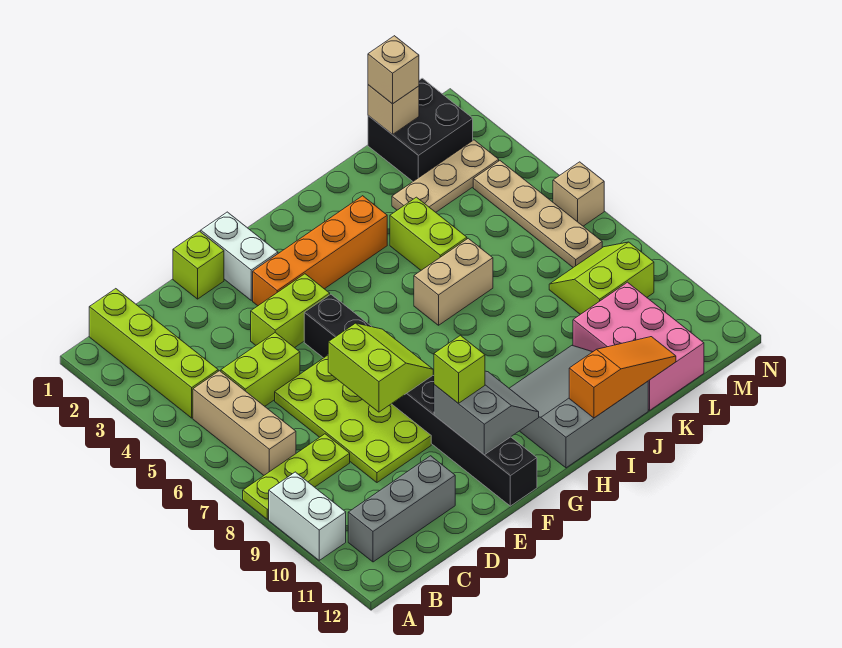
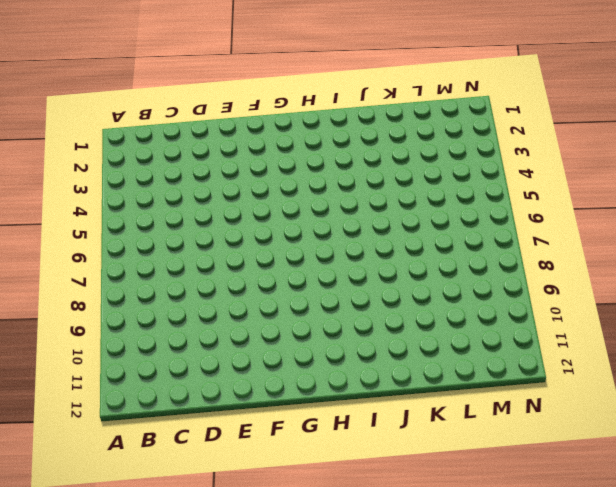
none -> lime plate A8:C8 level 1
none -> white brick A9:A10 level 1
none -> lime brick B1:B4 level 1

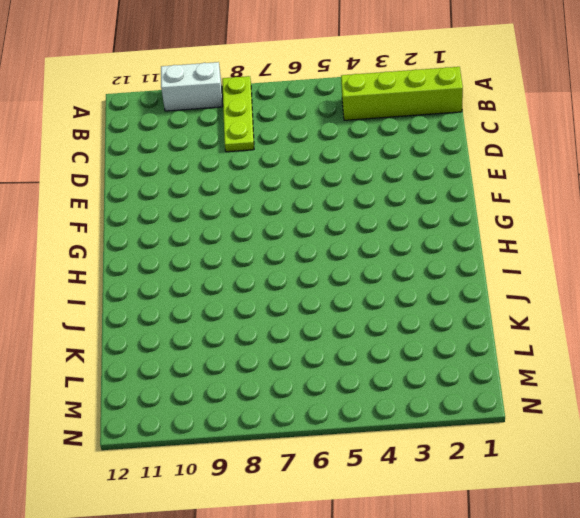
none -> tan brick B5:B7 level 1
none -> grey brick B11:D11 level 1
none -> lime brick C5:D5 level 1

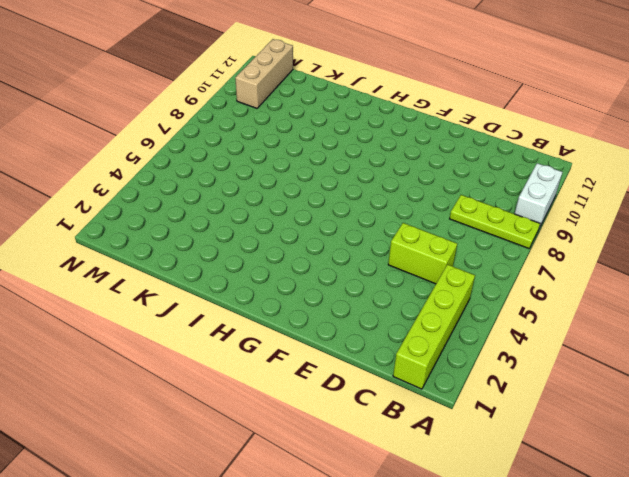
tan brick M10:M12 level 1 -> tan brick B5:B7 level 1
none -> grey brick B11:D11 level 1
none -> lime plate D6:E9 level 1
none -> lime brick E1 level 1

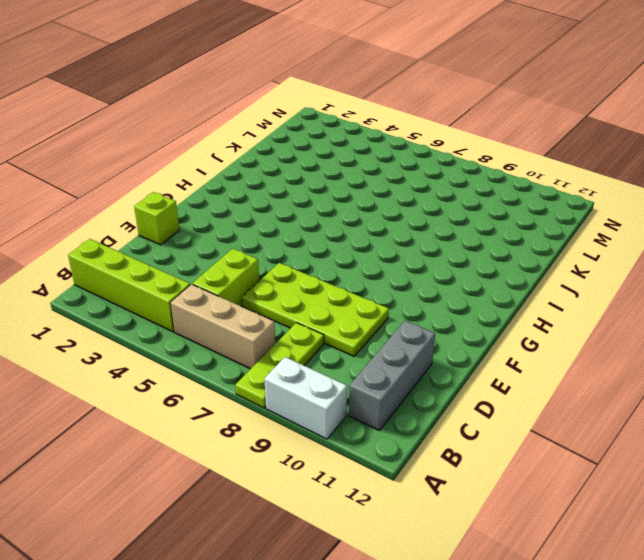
none -> lime brick E4:F4 level 1
none -> white brick F1:F2 level 1
none -> orange brick F3:I3 level 1

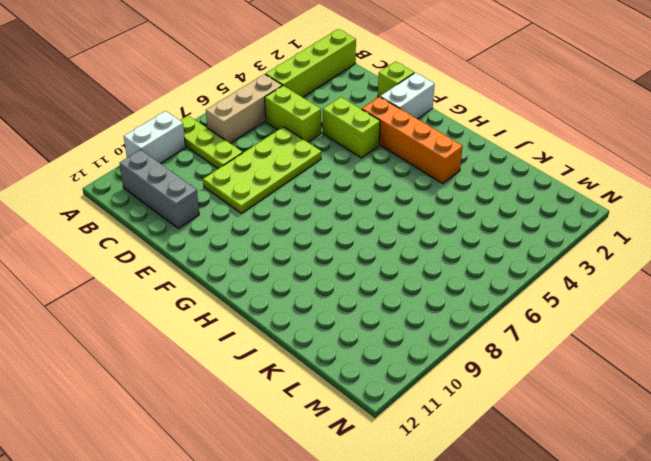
none -> black brick F5:F12 level 1
none -> grey slope H10:J12 level 1 top 12
none -> tan brick I6:J6 level 1

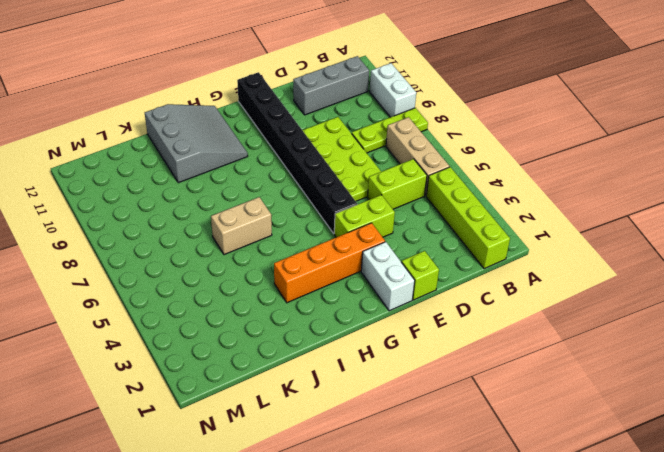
grey slope H10:J12 level 1 top J -> grey slope H10:J12 level 1 top 12
none -> lime brick J4:J5 level 1
none -> tan plate K3:M3 level 1
none -> pink brick K10:L12 level 1

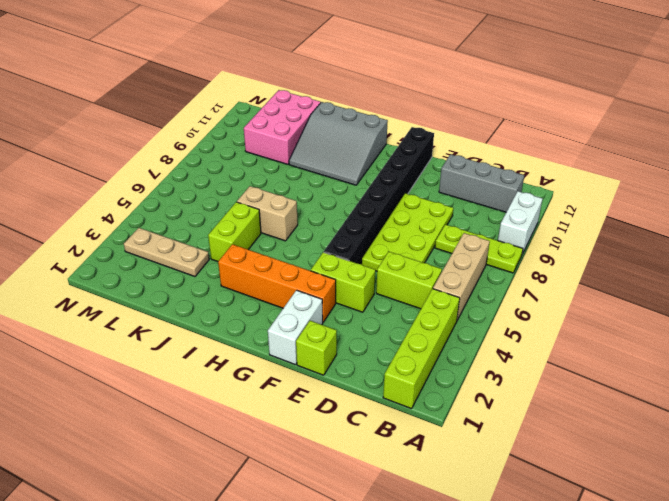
none -> black brick L1:M2 level 1
none -> lime slope L8:M9 level 1 top 9
none -> tan plate M4:M7 level 1

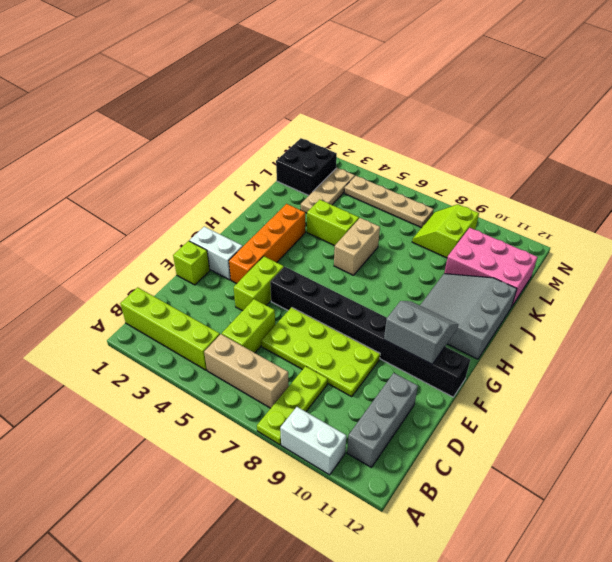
none -> tan brick N6 level 1
none -> lime slope E7:F8 level 2 top E
none -> orange slope I12:K12 level 2 top I

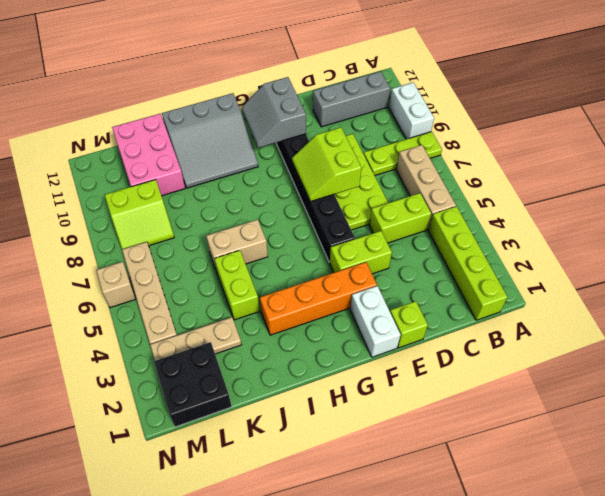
none -> orange slope I12:K12 level 2 top I
none -> tan brick L1 level 2
none -> lime brick F10 level 3

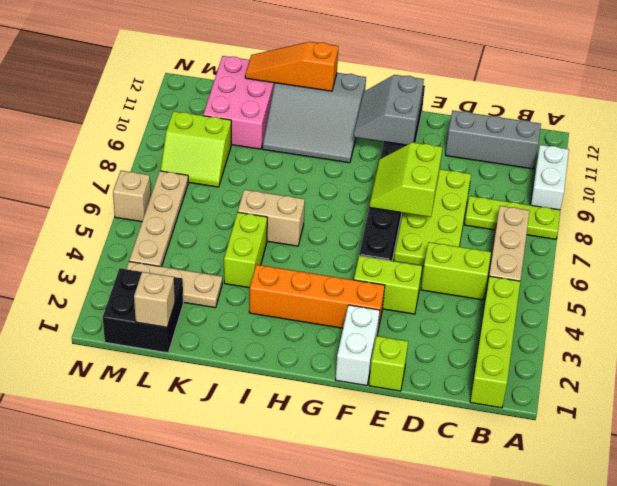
none -> lime brick F10 level 3
none -> tan brick L1 level 3

